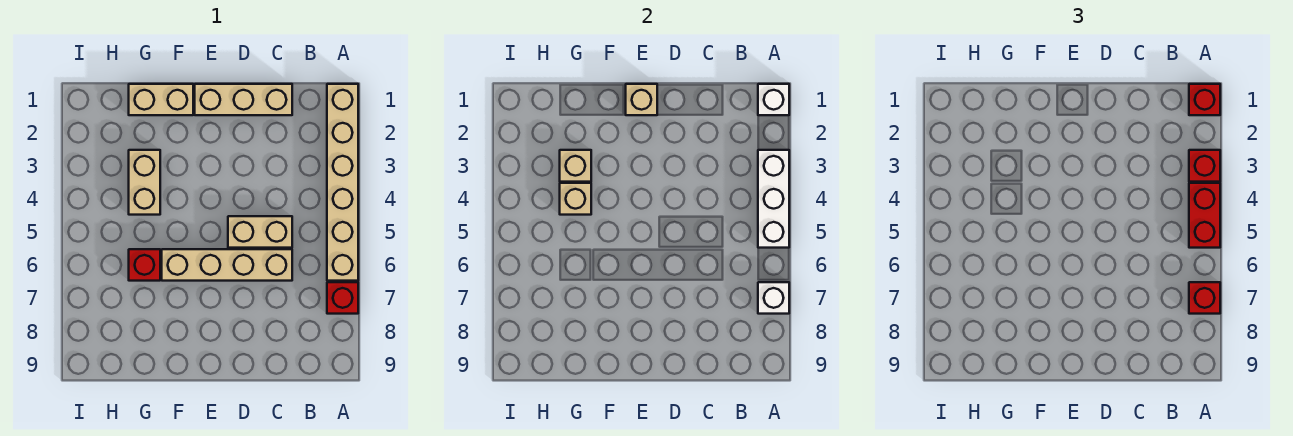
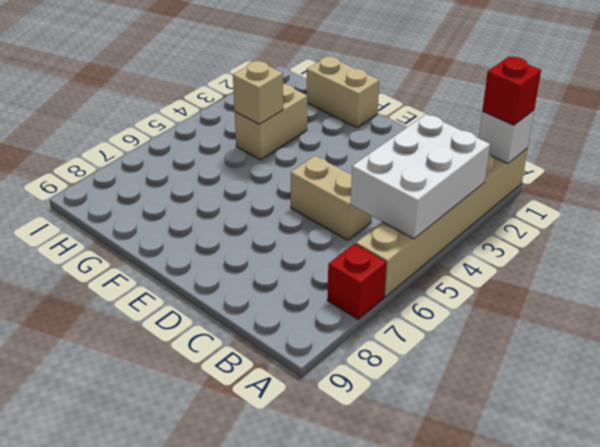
white brick A3:B5 level 2 -> white brick A3:A5 level 2
none -> tan brick C1:E1 level 1
none -> tan brick C6:F6 level 1
none -> red brick G6 level 1

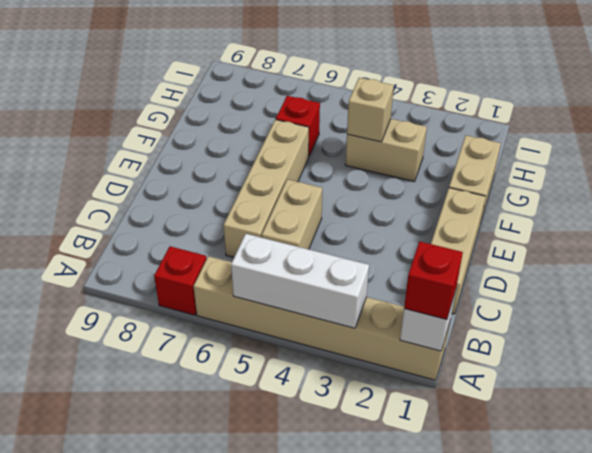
none -> white brick A7 level 2
none -> tan brick E1 level 2
none -> tan brick G3 level 2

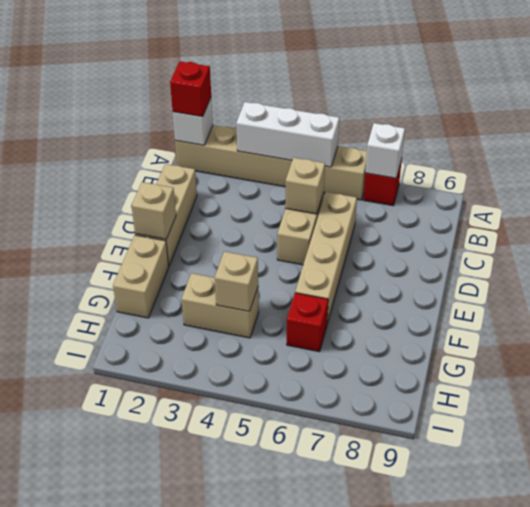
tan brick C5 level 2 -> tan brick G3 level 2
none -> red brick A3 level 3
none -> red brick A4:A5 level 3
none -> red brick A7 level 3

